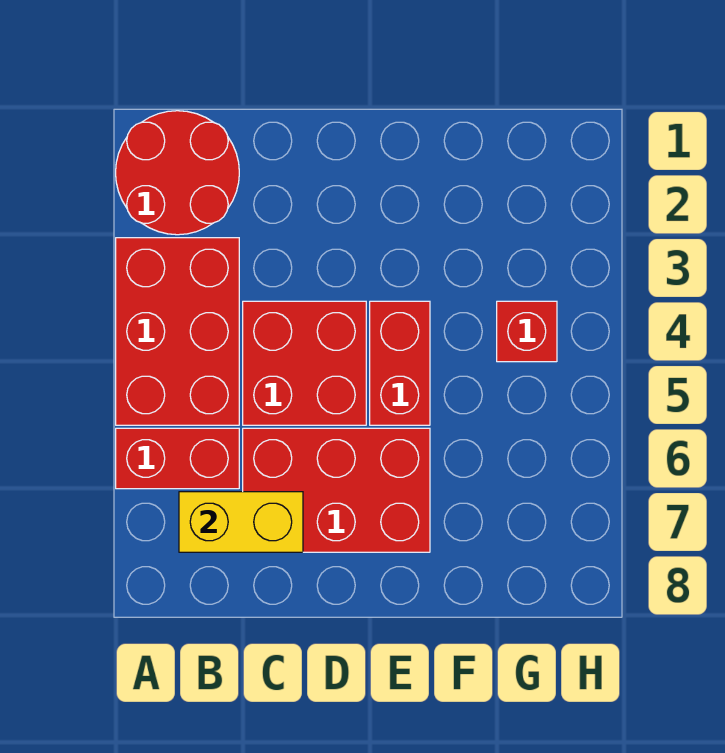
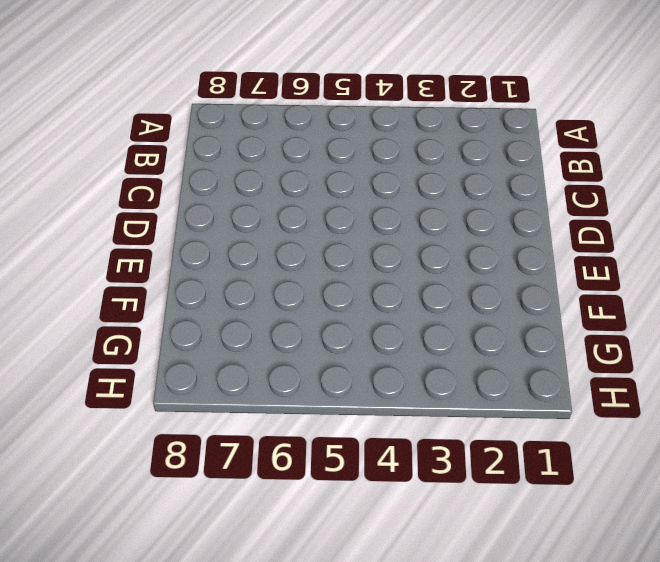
none -> red round brick A1:B2 level 1
none -> red brick A3:B5 level 1

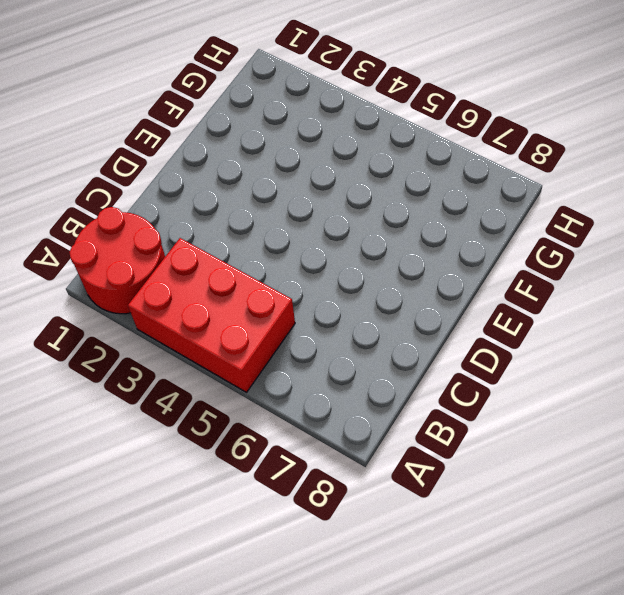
none -> red brick A6:B6 level 1
none -> red brick C4:D5 level 1

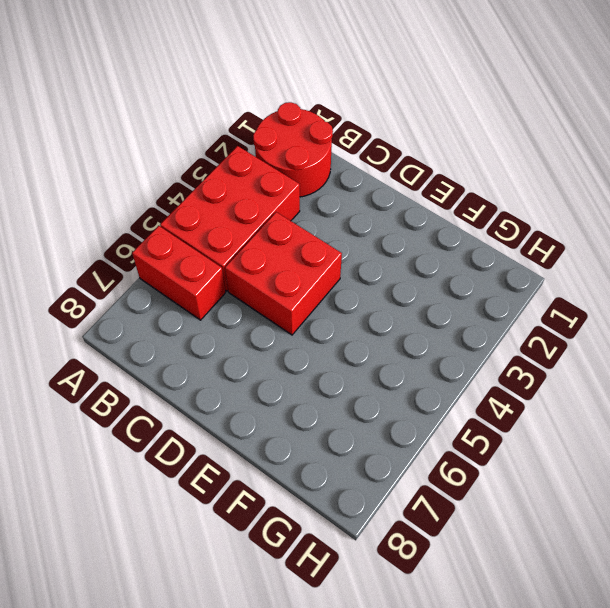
none -> red brick C6:E7 level 1
none -> red brick E4:E5 level 1

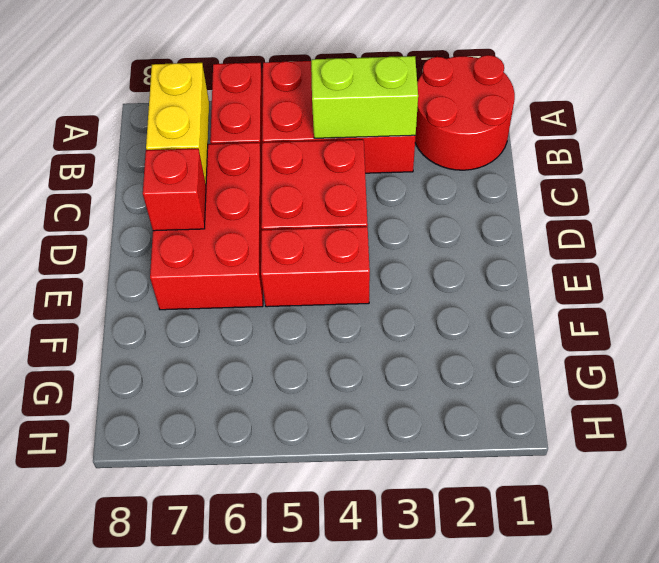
lime brick B3:B4 level 2 -> none
red brick D7 level 2 -> red brick G4 level 1

